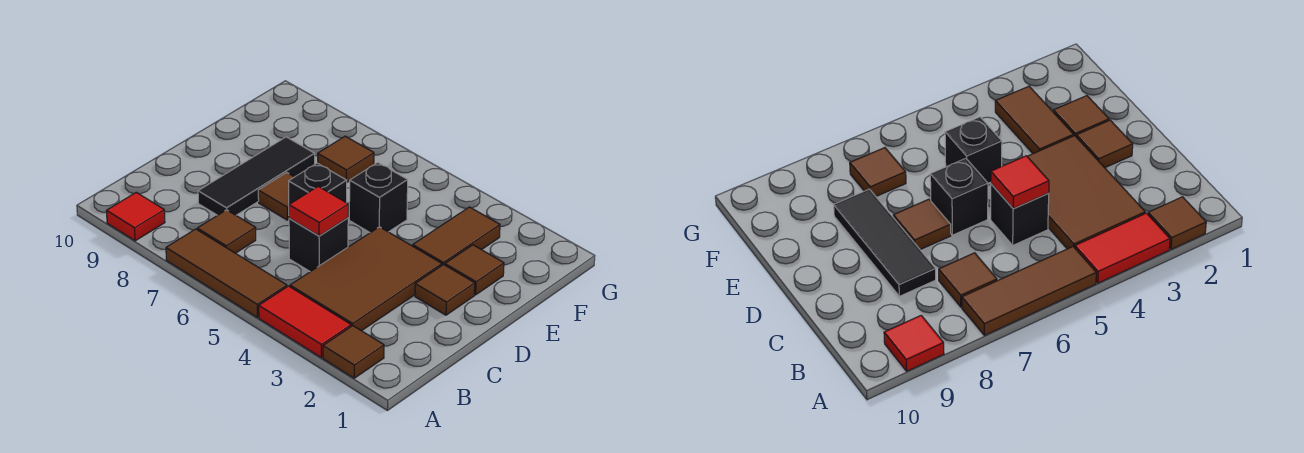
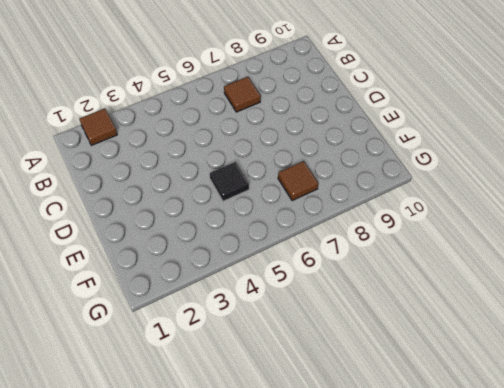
black tile E5 level 1 -> black brick E5 level 1
none -> red tile A3:A4 level 1
none -> brown tile A5:A7 level 1
none -> red tile A9 level 1

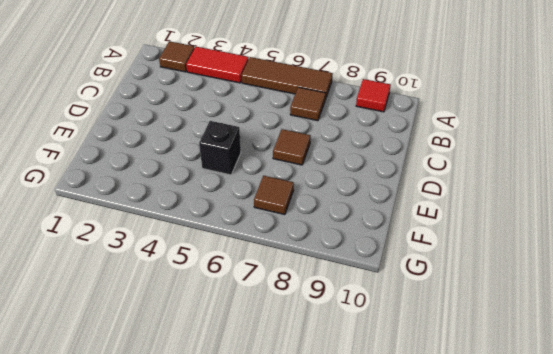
none -> brown tile B3:D4 level 1
none -> black brick C5 level 1
none -> black tile C8:E8 level 1

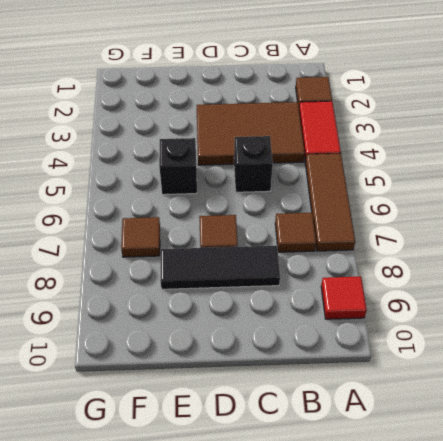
none -> brown tile D2 level 1
none -> black brick D6 level 1
none -> brown tile E2 level 1

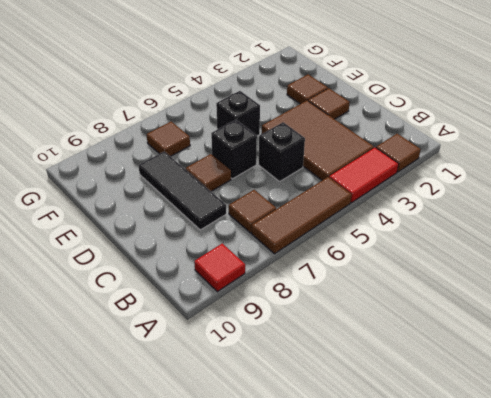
none -> brown tile E3:F3 level 1
none -> red tile C5 level 2

